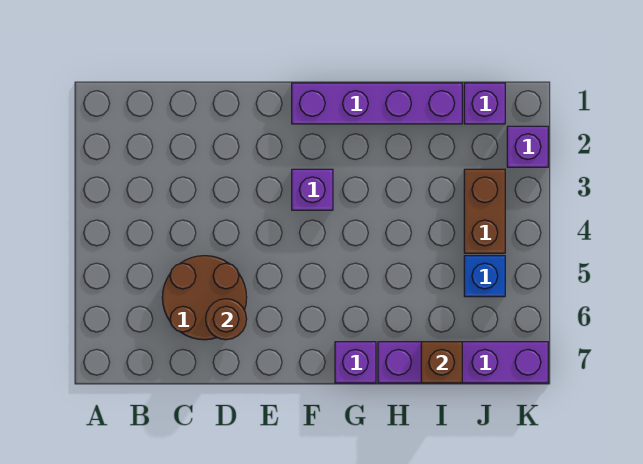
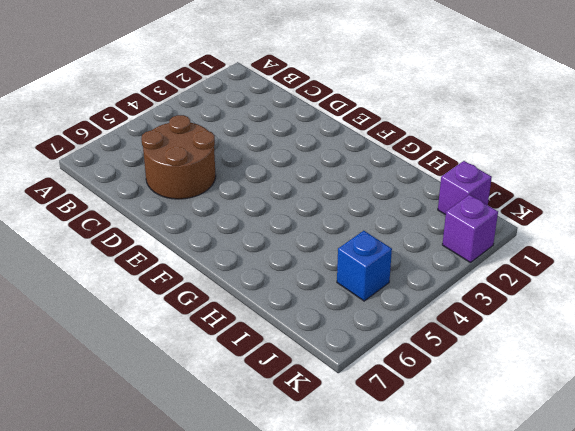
none -> purple brick F1:I1 level 1
none -> purple brick F3 level 1

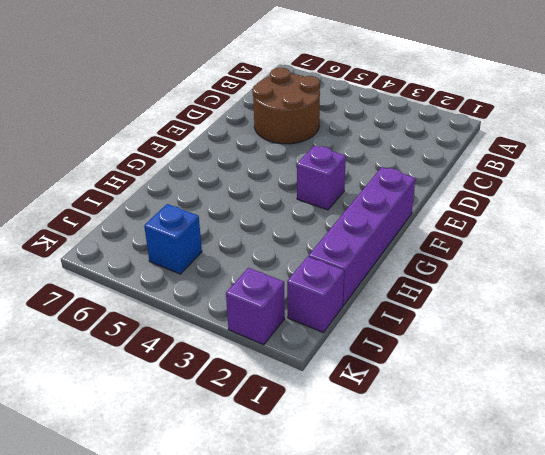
none -> purple brick G7 level 1
none -> purple brick H7:K7 level 1

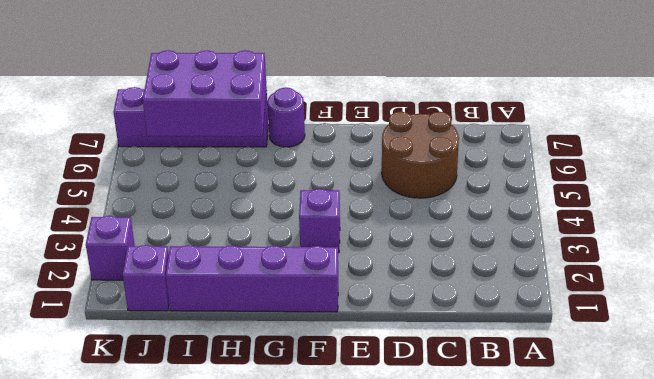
purple round brick G7 level 1 -> purple brick G7 level 1
purple brick H6:J7 level 2 -> brown brick I7 level 2
none -> brown brick J3:J4 level 1
none -> blue brick J5 level 1

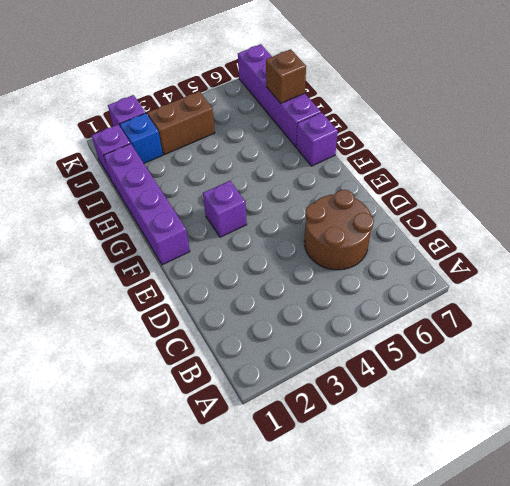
blue brick J2 level 1 -> blue brick J5 level 1
none -> brown round brick D6 level 2

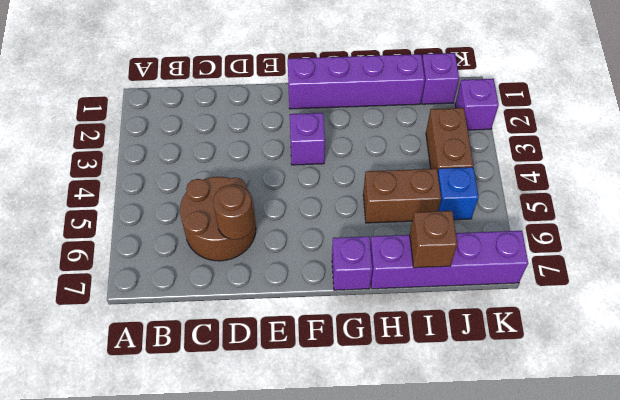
brown brick H5:I5 level 1 -> none

